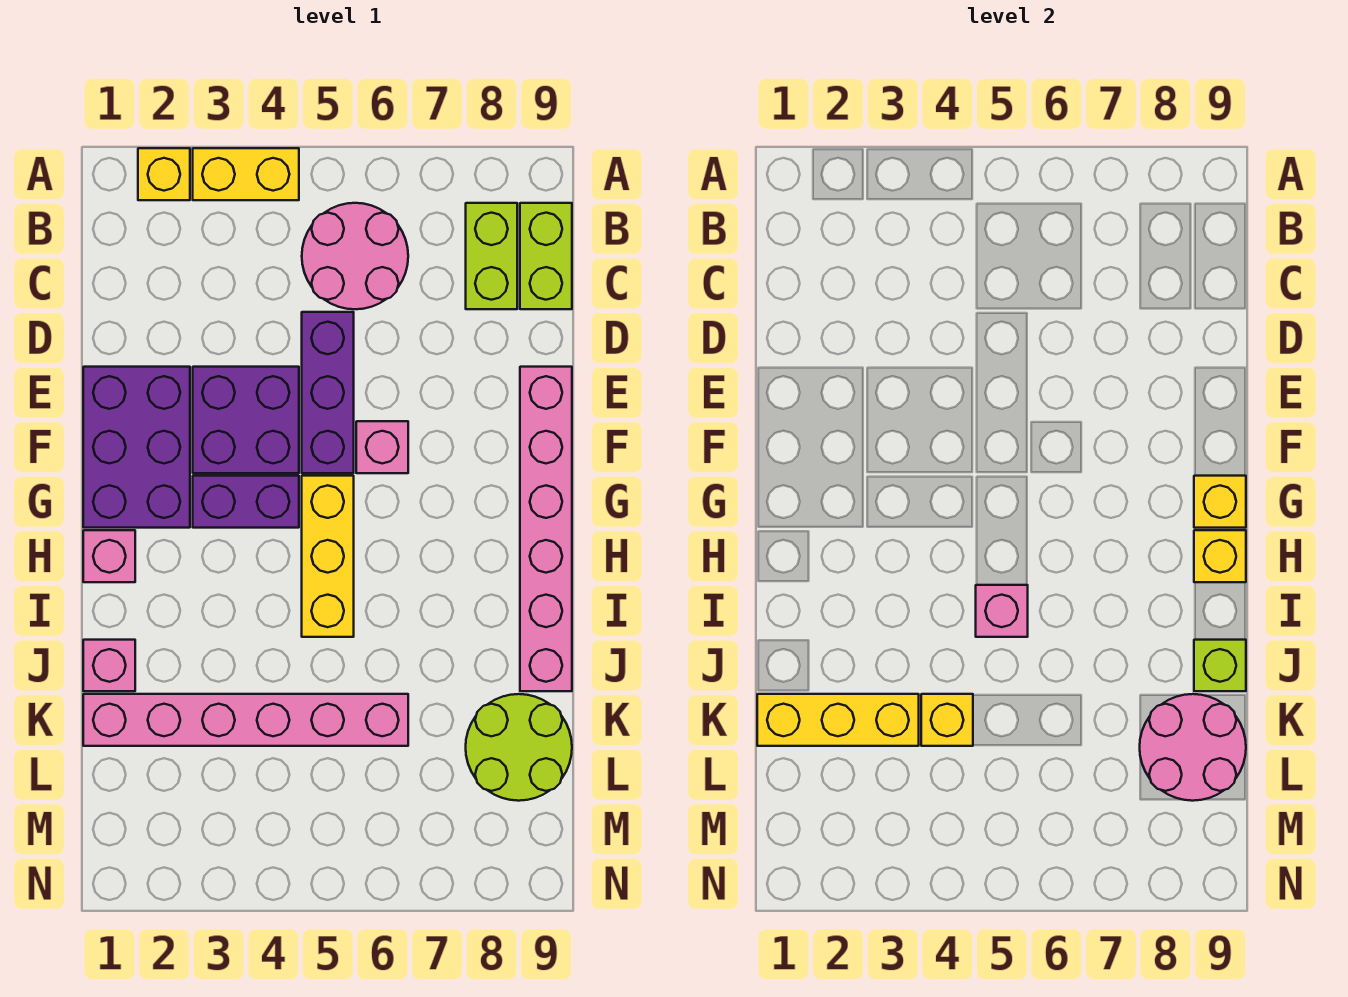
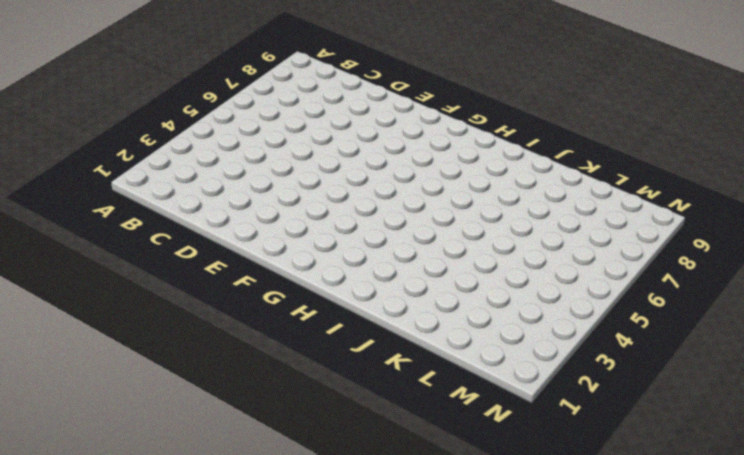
none -> yellow brick A2 level 1
none -> yellow brick A3:A4 level 1
none -> pink round brick B5:C6 level 1

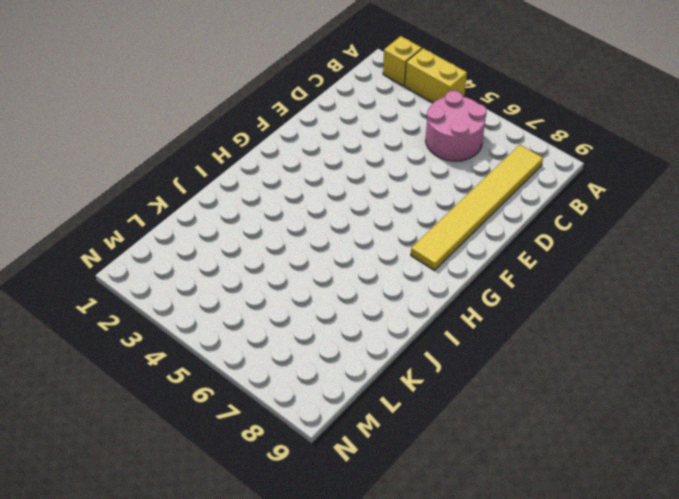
yellow tile B8:G8 level 1 -> lime brick B8:C8 level 1
none -> lime brick B9:C9 level 1
none -> purple brick D5:F5 level 1
none -> purple brick E1:G2 level 1

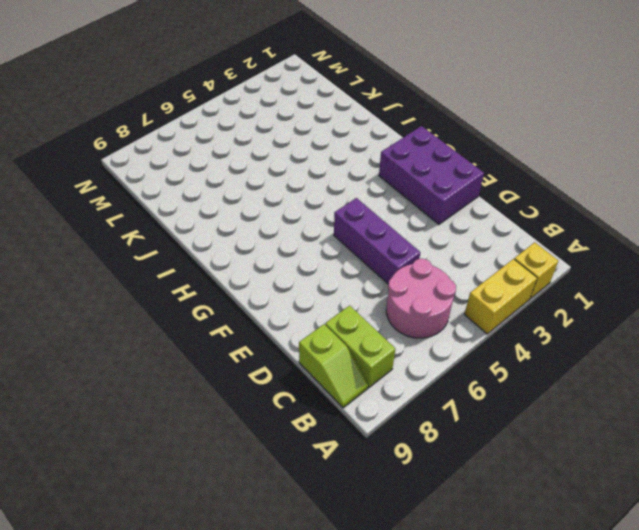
lime slope B9:C9 level 1 top C -> lime brick B9:C9 level 1
none -> purple brick E3:F4 level 1
none -> pink brick E9:J9 level 1
none -> pink brick F6 level 1

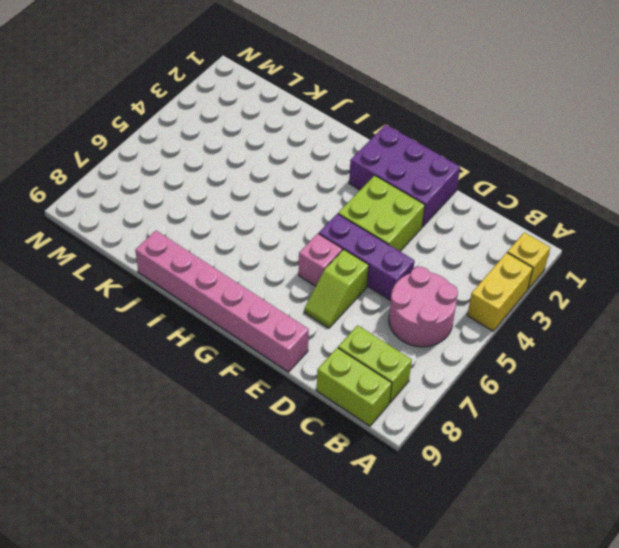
lime brick E3:F4 level 1 -> purple brick E3:F4 level 1
lime slope E6:E7 level 1 top 6 -> none
none -> purple brick G3:G4 level 1
none -> yellow brick G5:I5 level 1
none -> pink brick H1 level 1

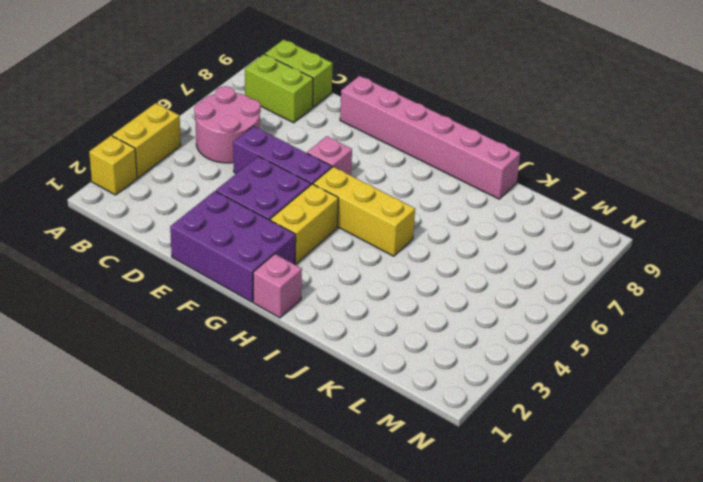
yellow brick G3:G4 level 1 -> purple brick G3:G4 level 1
none -> pink brick J1 level 1
none -> pink brick K1:K6 level 1
none -> lime round brick K8:L9 level 1

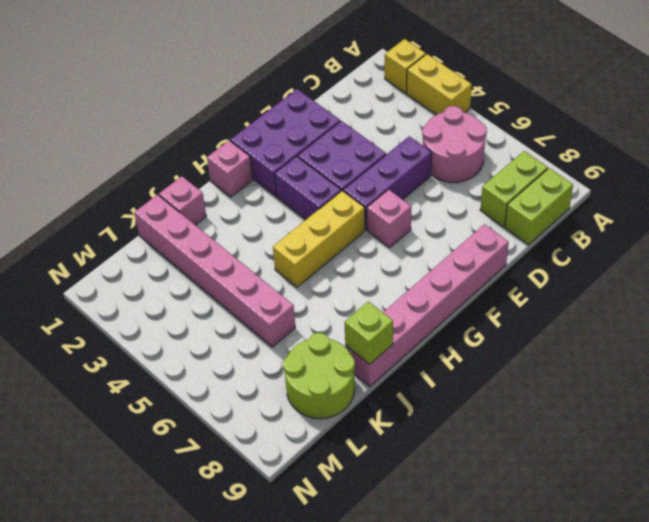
none -> yellow brick G9 level 2
none -> yellow brick H9 level 2
none -> pink brick I5 level 2

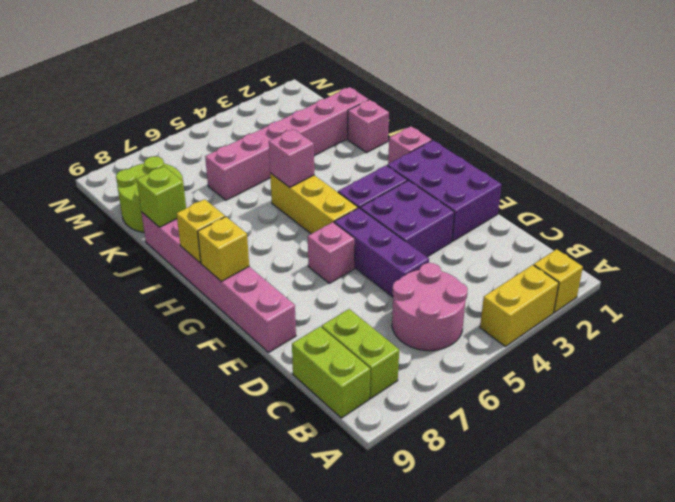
none -> yellow brick K1:K3 level 2
none -> yellow brick K4 level 2
none -> pink round brick K8:L9 level 2

